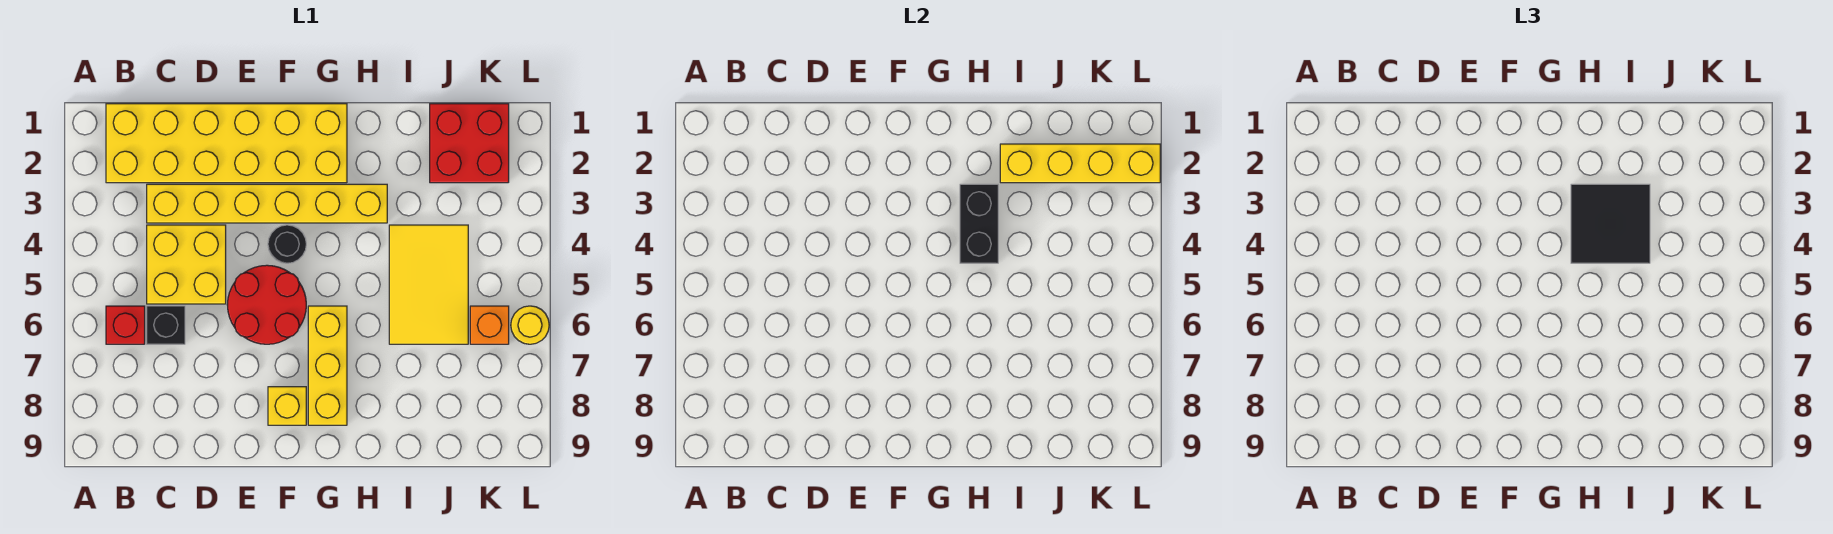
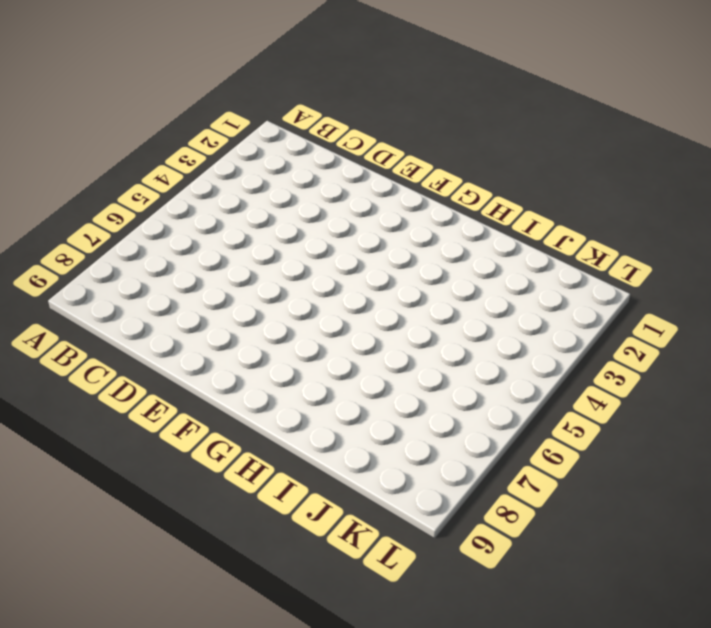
none -> yellow brick B1:G2 level 1
none -> red brick B6 level 1
none -> yellow brick C3:H3 level 1

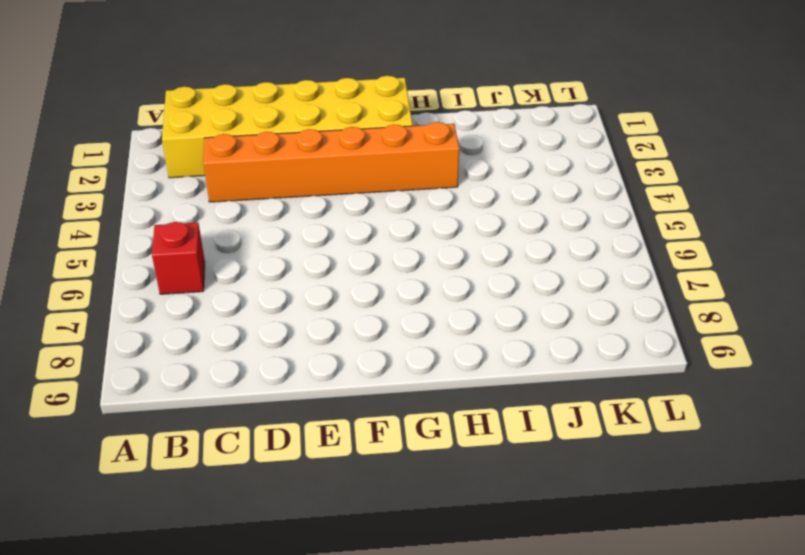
orange brick C3:H3 level 1 -> yellow brick C3:H3 level 1
none -> yellow brick C4:D5 level 1
none -> black brick C6 level 1
none -> red round brick E5:F6 level 1

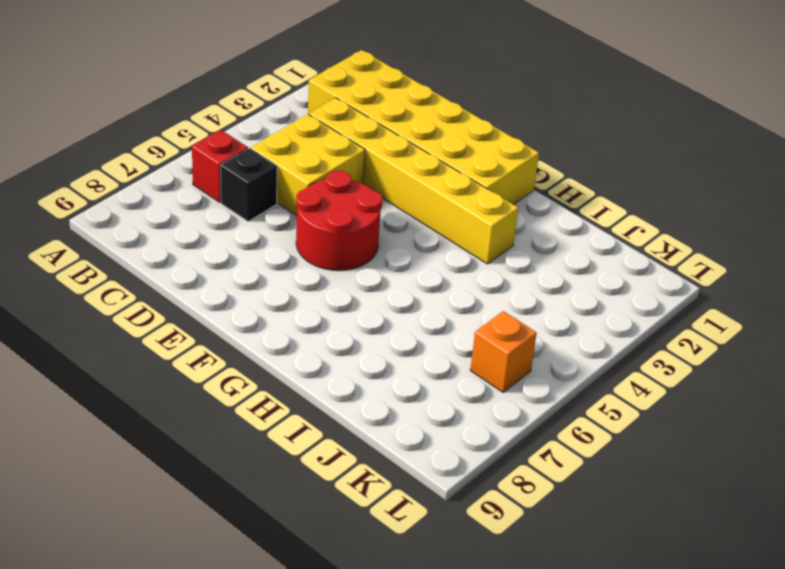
none -> black round brick F4 level 1
none -> yellow brick F8 level 1
none -> yellow brick G6:G8 level 1

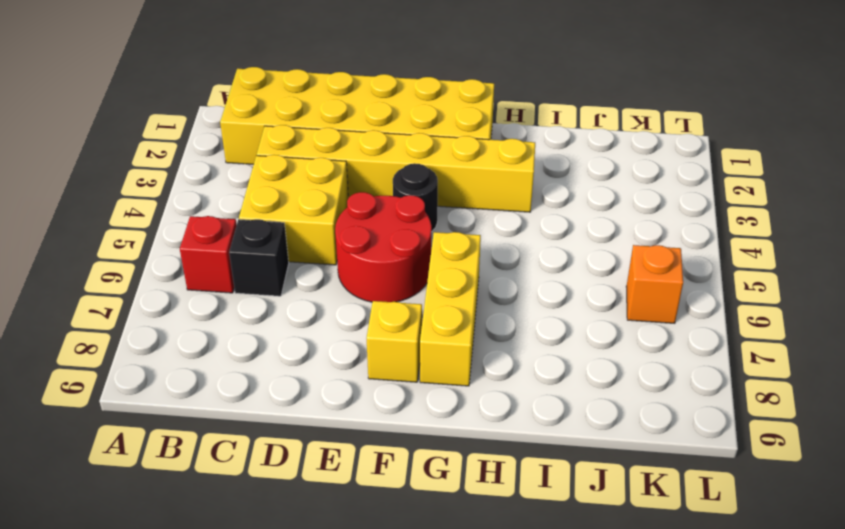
none -> yellow tile I4:J6 level 1
none -> red brick J1:K2 level 1
none -> yellow round brick L6 level 1

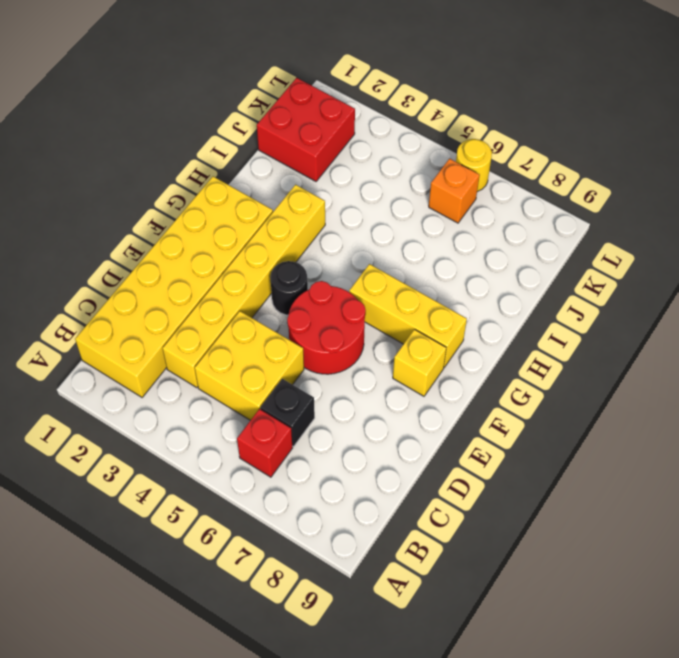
none -> yellow tile I4:J6 level 1
none -> black brick H3:H4 level 2
none -> yellow brick I2:L2 level 2

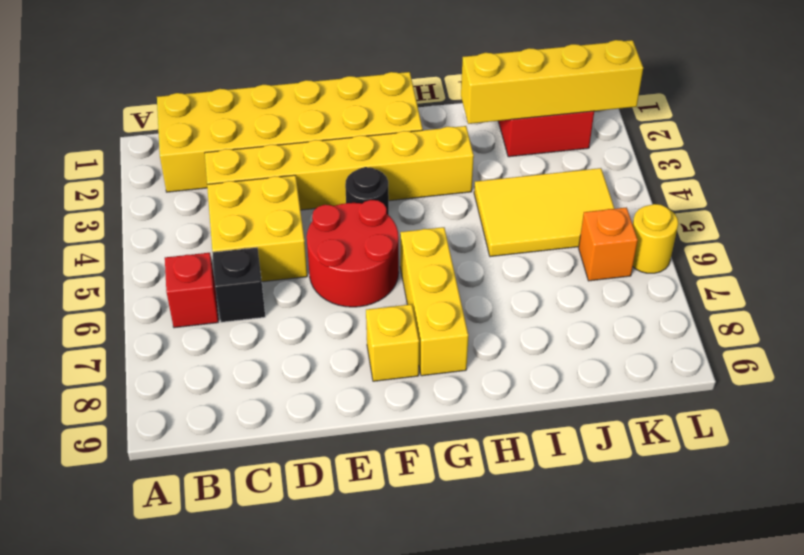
yellow tile I4:K5 level 1 -> yellow tile I4:J6 level 1
none -> black brick H3:H4 level 2
none -> black tile H3:I4 level 3

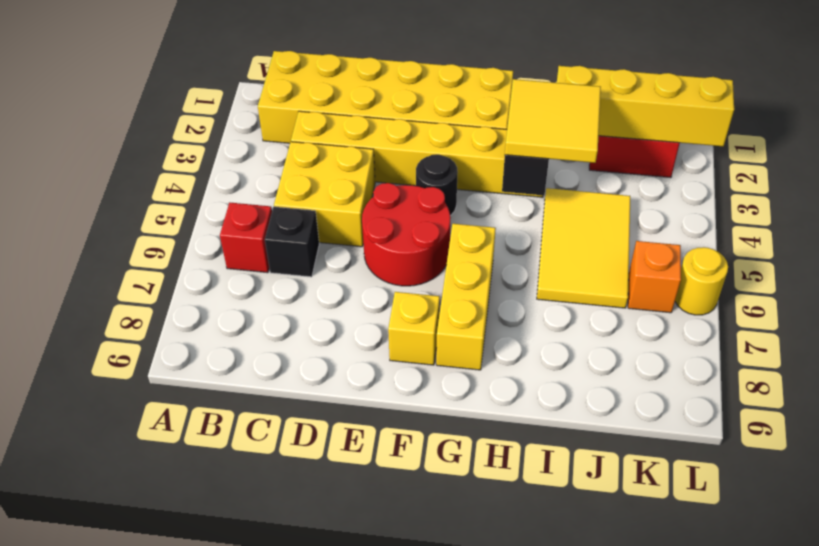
yellow tile H3:I4 level 3 -> black tile H3:I4 level 3

